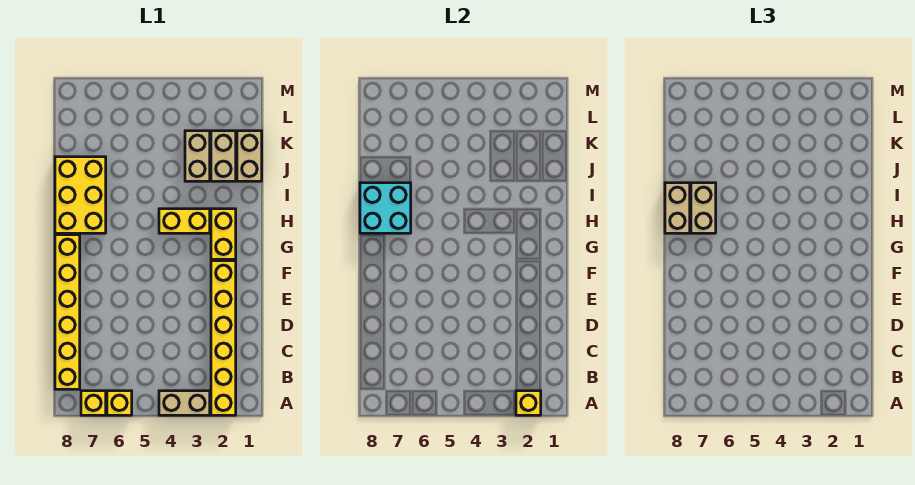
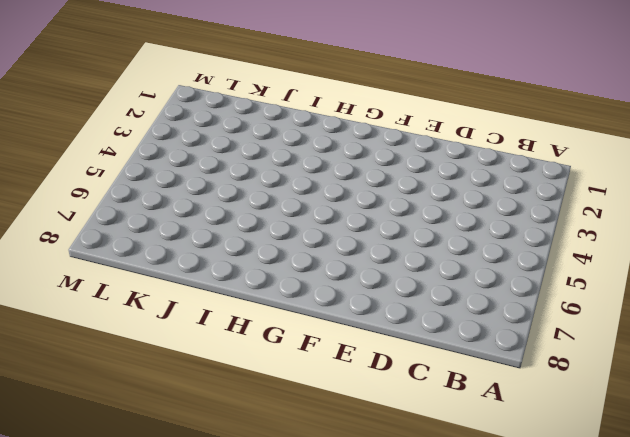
none -> yellow brick A2:F2 level 1
none -> tan brick A3:A4 level 1
none -> yellow brick A6 level 1

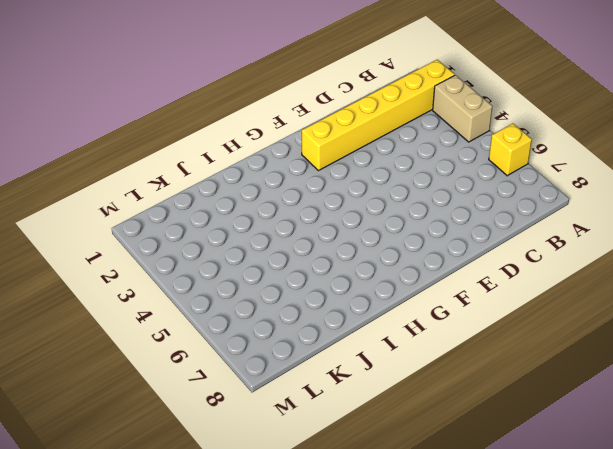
none -> yellow brick A7 level 1
none -> yellow brick B8:G8 level 1
none -> yellow brick G2:H2 level 1

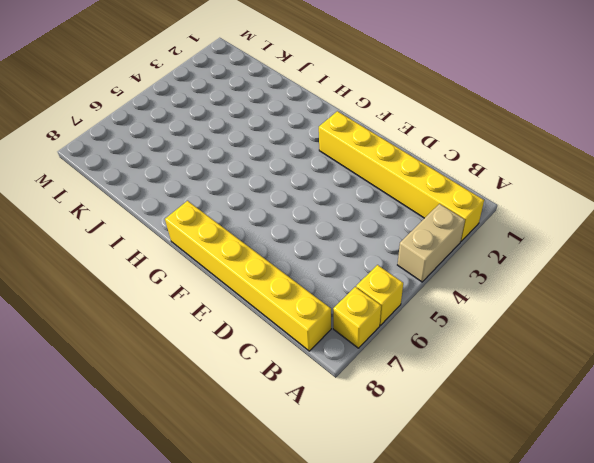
none -> yellow brick G2:H2 level 1
none -> yellow brick H3:H4 level 1
none -> yellow brick H7:J8 level 1

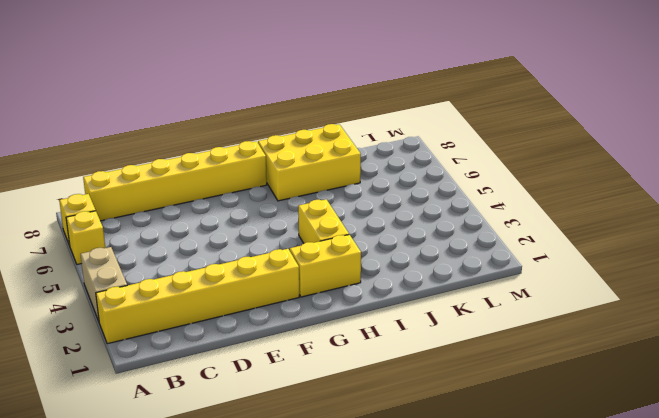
none -> tan brick J1:K1 level 1
none -> tan brick J2:K2 level 1
none -> tan brick J3:K3 level 1

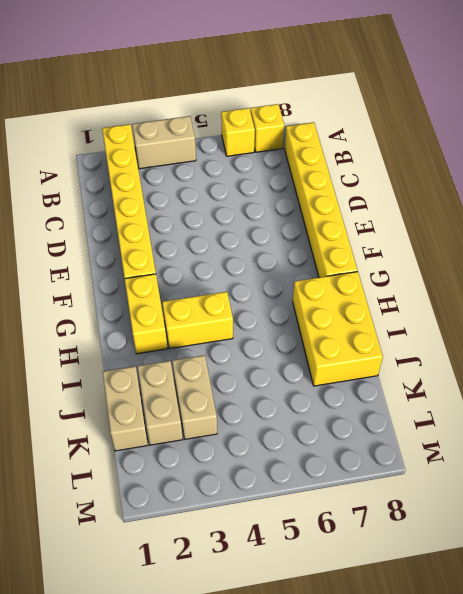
none -> yellow brick A2 level 2
none -> cyan brick H7:I8 level 2
none -> tan brick H7:I7 level 3

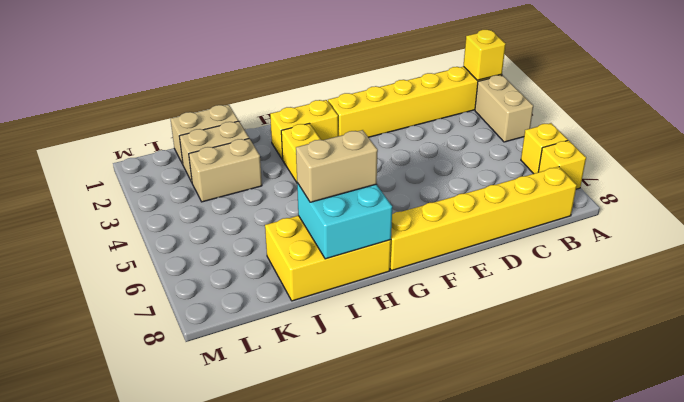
none -> tan brick H8:I8 level 3

